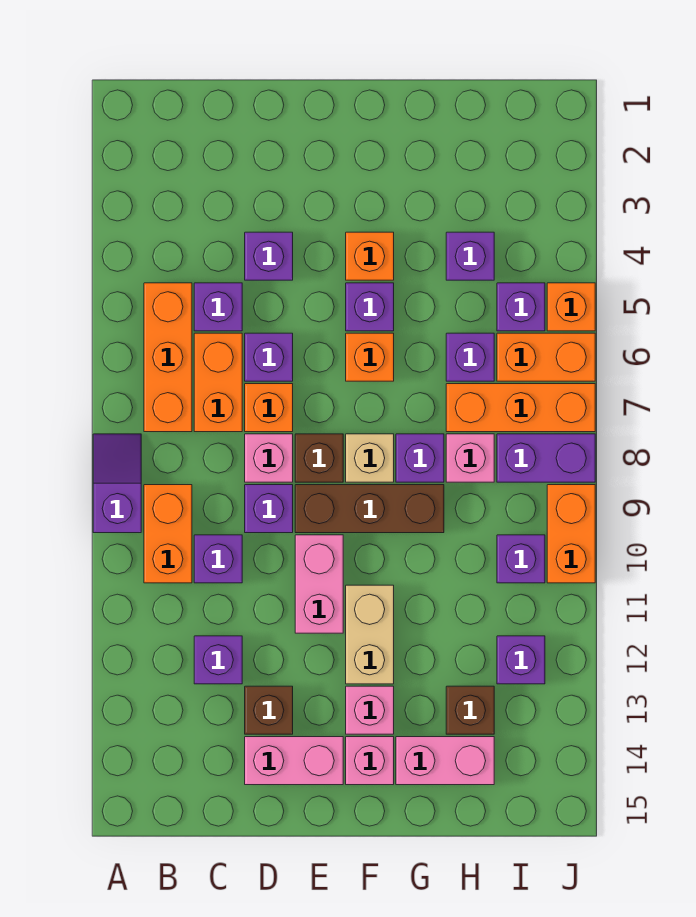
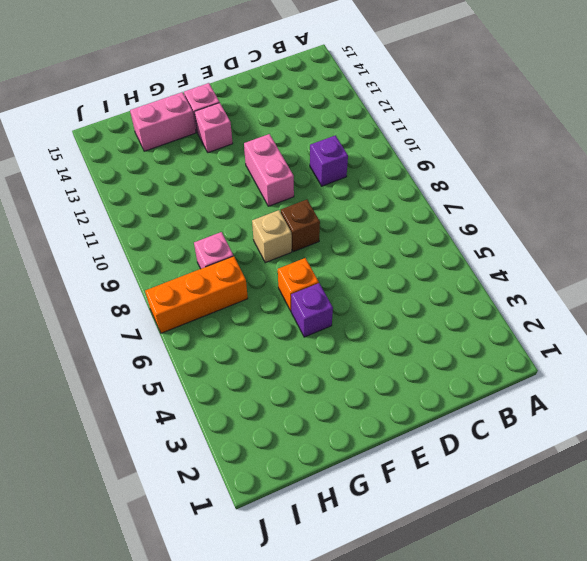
none -> purple slope A8:A9 level 1 top 9
none -> orange brick B5:B7 level 1
none -> orange brick B9:B10 level 1
none -> purple brick C5 level 1

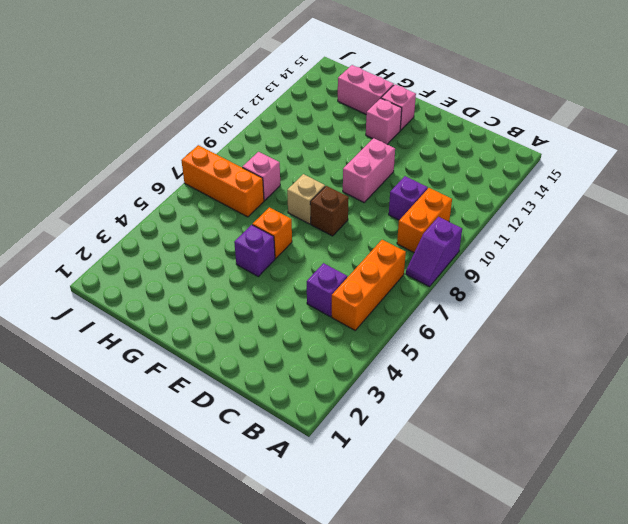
none -> orange brick C6:C7 level 1
none -> purple brick C12 level 1
none -> purple brick D4 level 1
none -> purple brick D6 level 1

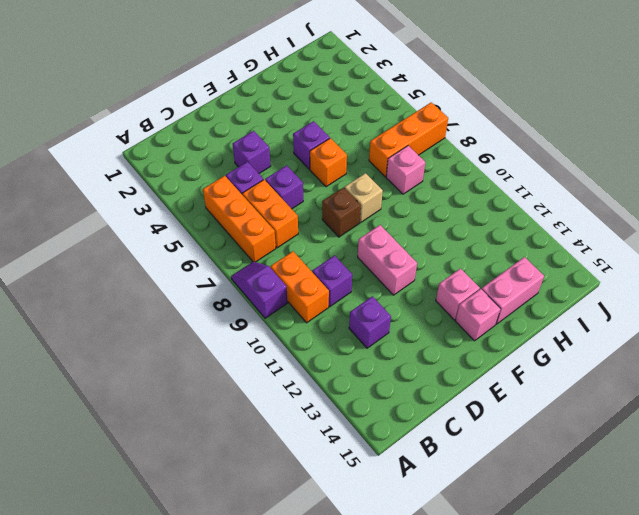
none -> orange brick D7 level 1
none -> pink brick D8 level 1
none -> purple brick D9 level 1
none -> brown brick D13 level 1

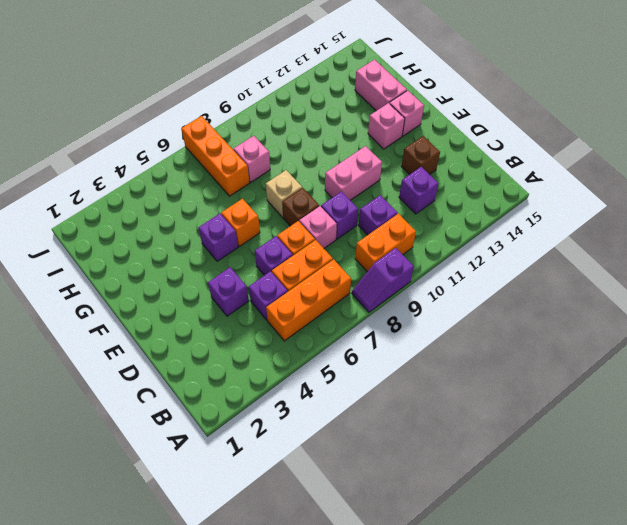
none -> pink brick D14:E14 level 1
none -> brown brick E9:G9 level 1
none -> orange brick F4 level 1
none -> tan brick F11:F12 level 1

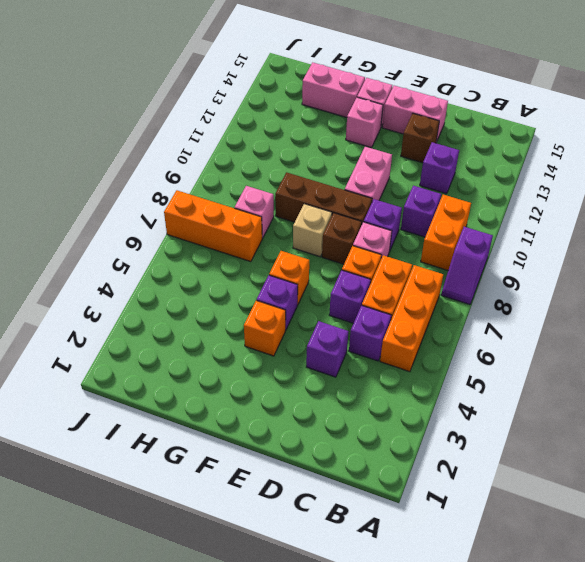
none -> tan brick F11:F12 level 1
none -> purple brick G8 level 1
none -> purple brick H4 level 1
none -> purple brick H6 level 1

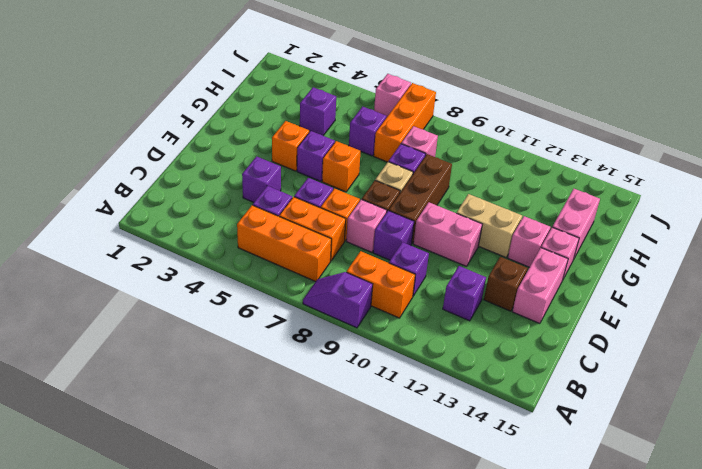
pink brick J6 level 1 -> orange brick I6:J6 level 1
none -> brown brick H13 level 1
none -> purple brick I5 level 1
none -> purple brick I8:J8 level 1
none -> purple brick I10 level 1

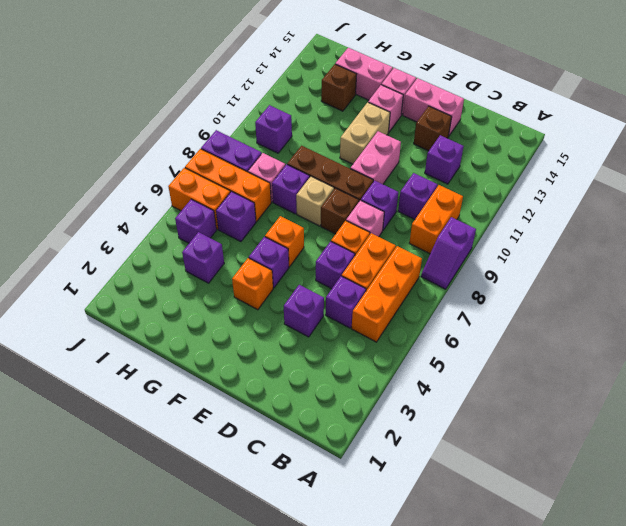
none -> purple brick I12 level 1
none -> orange brick J5 level 1
none -> orange brick J9:J10 level 1

